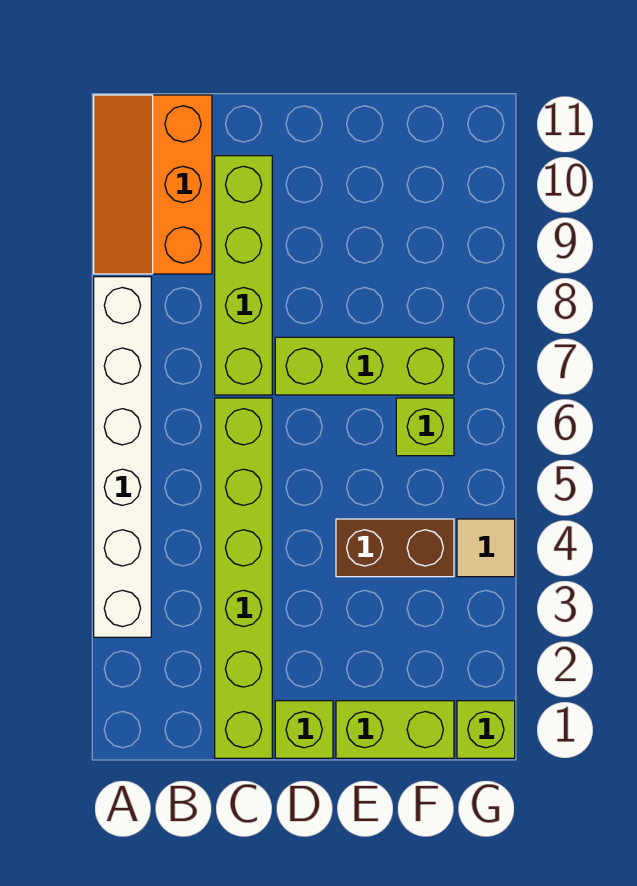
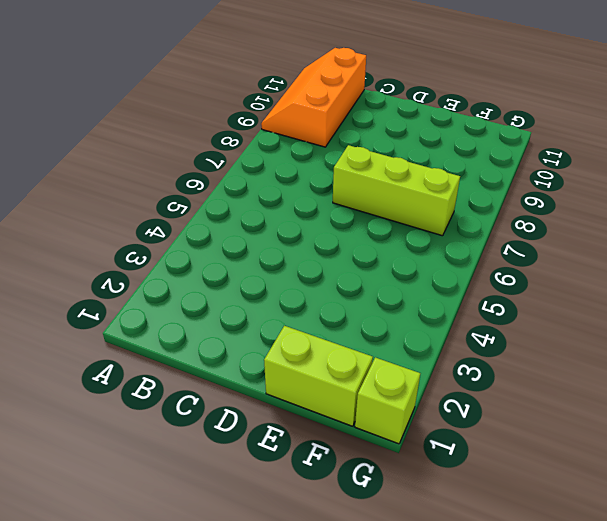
none -> white brick A3:A8 level 1
none -> lime brick C1:C6 level 1

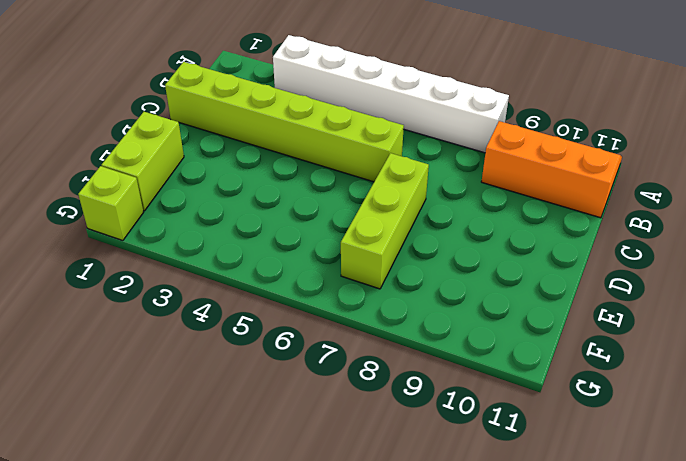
none -> lime brick C7:C10 level 1
none -> lime brick D1 level 1

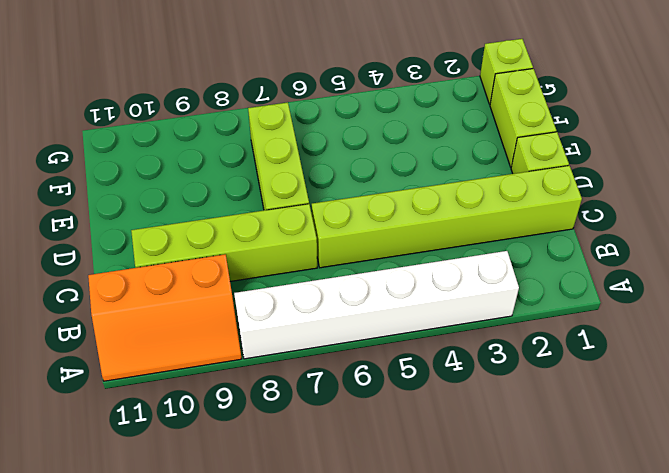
none -> brown brick E4:F4 level 1
none -> lime brick F6 level 1

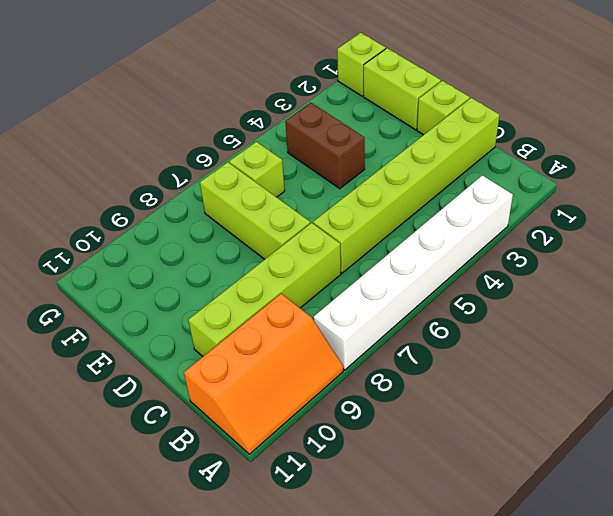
none -> tan tile G4 level 1

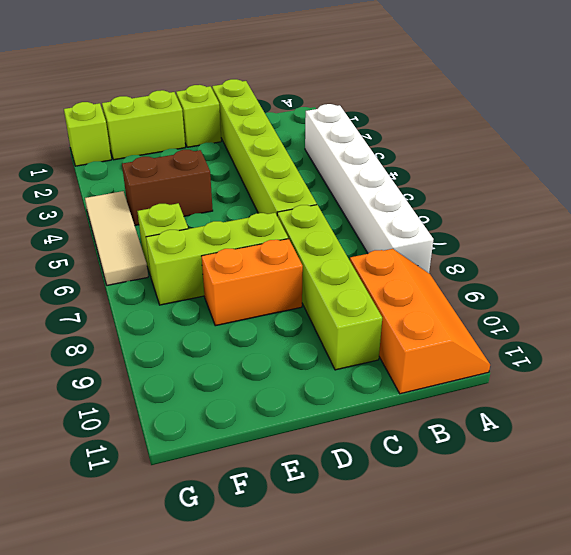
orange brick D8:E8 level 1 -> none
tan tile G4:G6 level 1 -> tan tile G4 level 1

